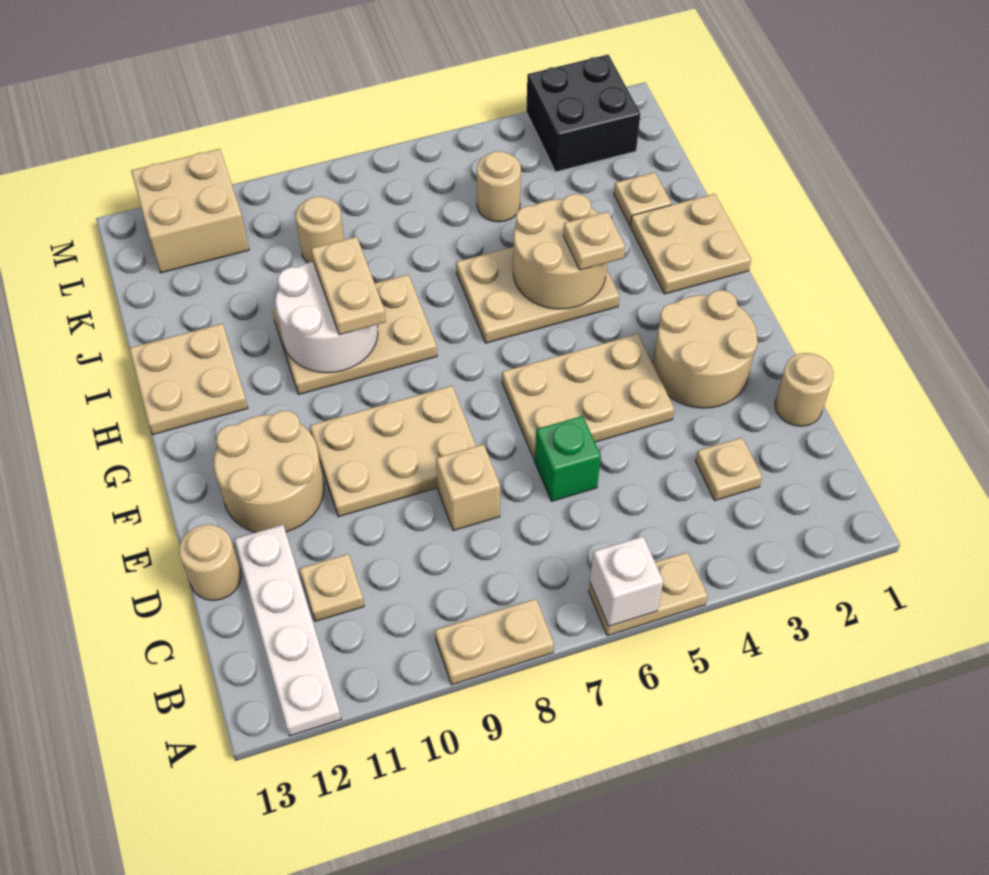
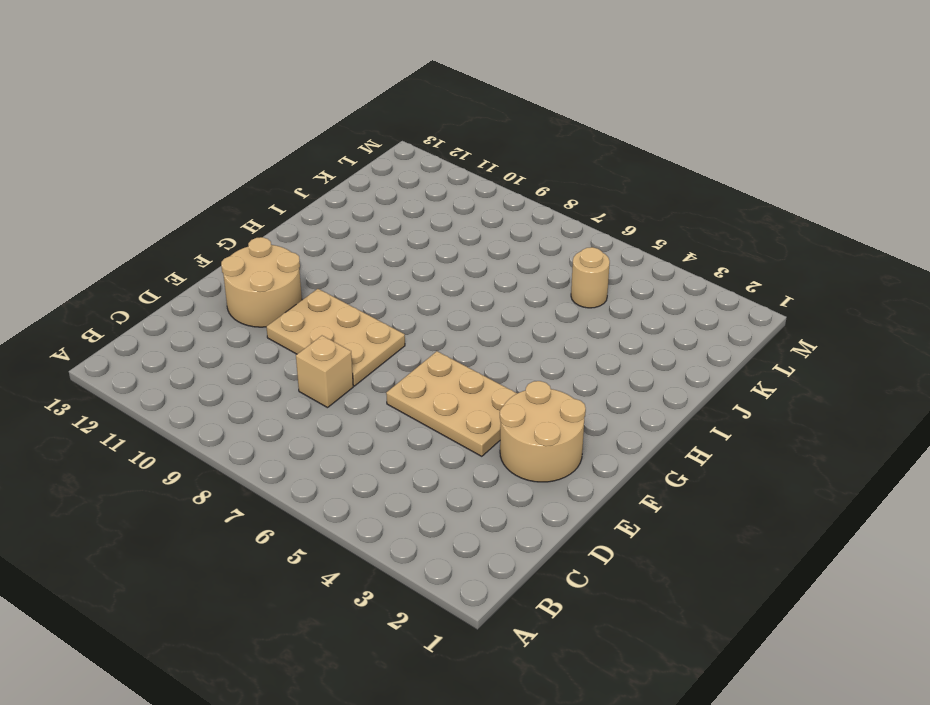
none -> tan plate A5:A6 level 1
none -> tan plate A8:A9 level 1
none -> white plate A12:D12 level 1

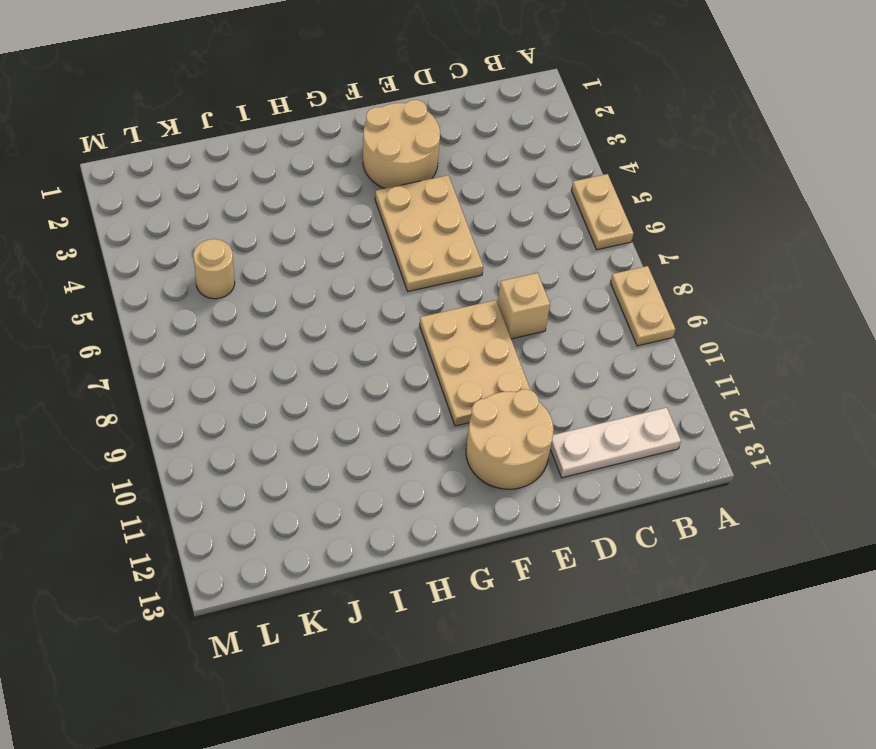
white plate B12:D12 level 1 -> white plate A12:D12 level 1
none -> tan plate C3 level 1
none -> tan plate C11 level 1
none -> tan round brick D1 level 1

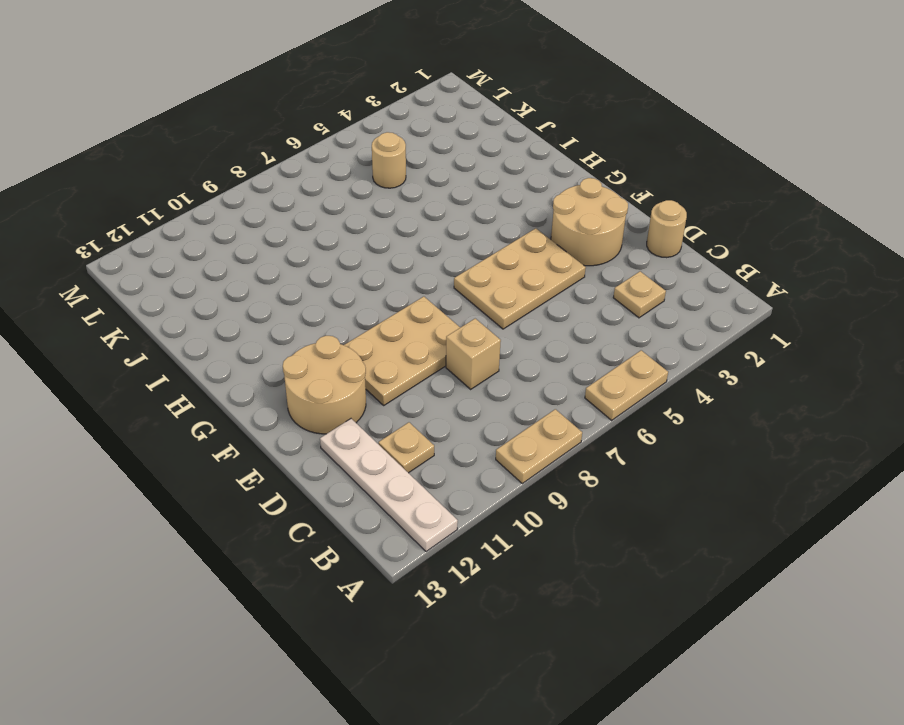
none -> green brick D6 level 1
none -> tan round brick D13 level 1
none -> tan plate H1:I2 level 1

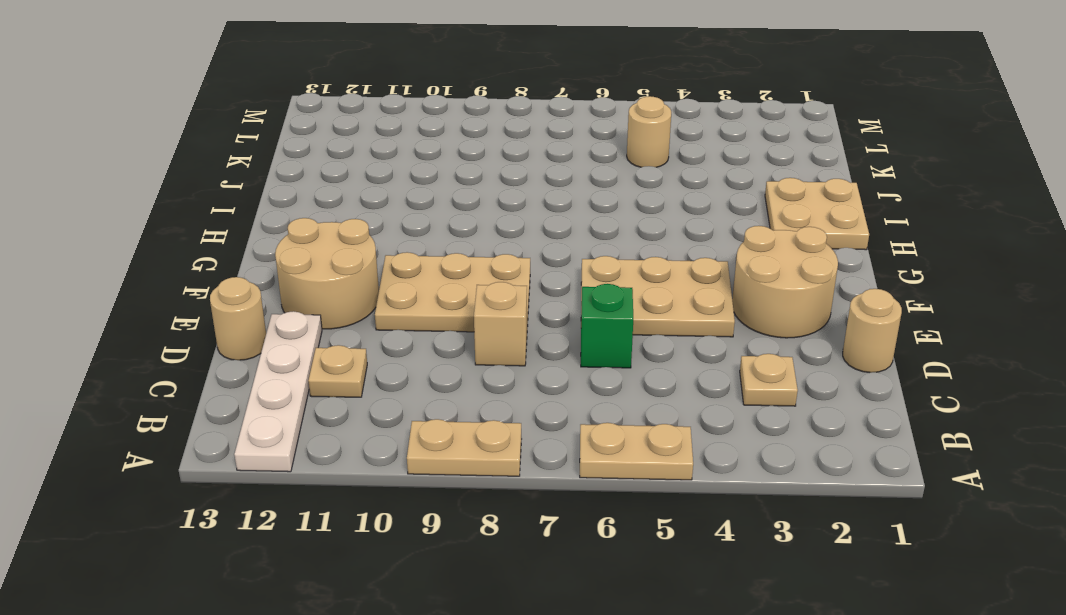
none -> tan plate H4:I6 level 1
none -> tan plate H8:I10 level 1
none -> tan plate H12:I13 level 1

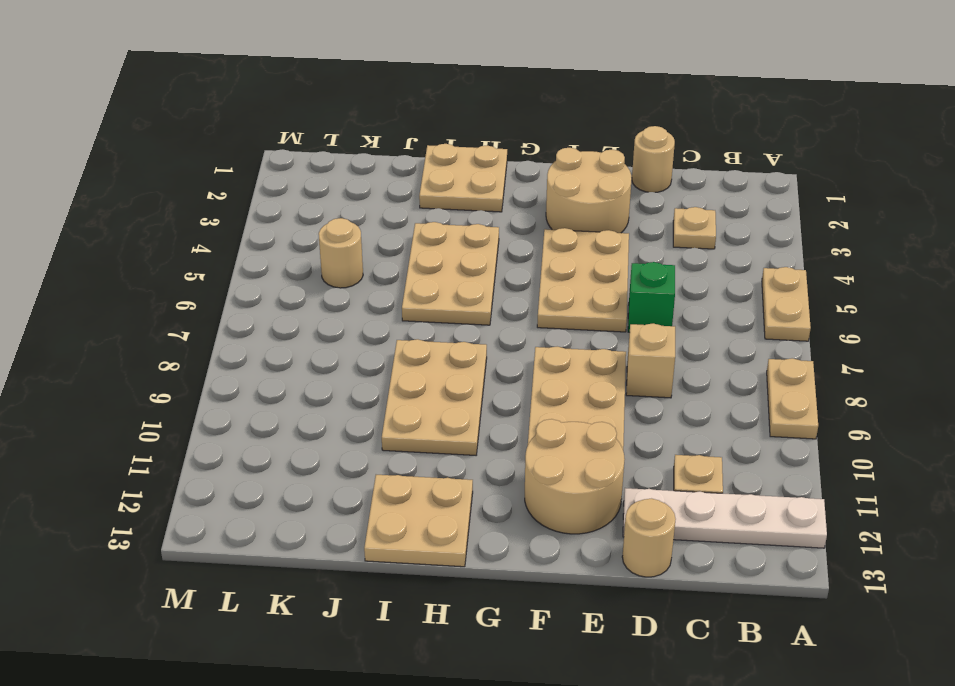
none -> tan plate J2 level 1
none -> tan round brick K9 level 1
none -> black brick L2:M3 level 1

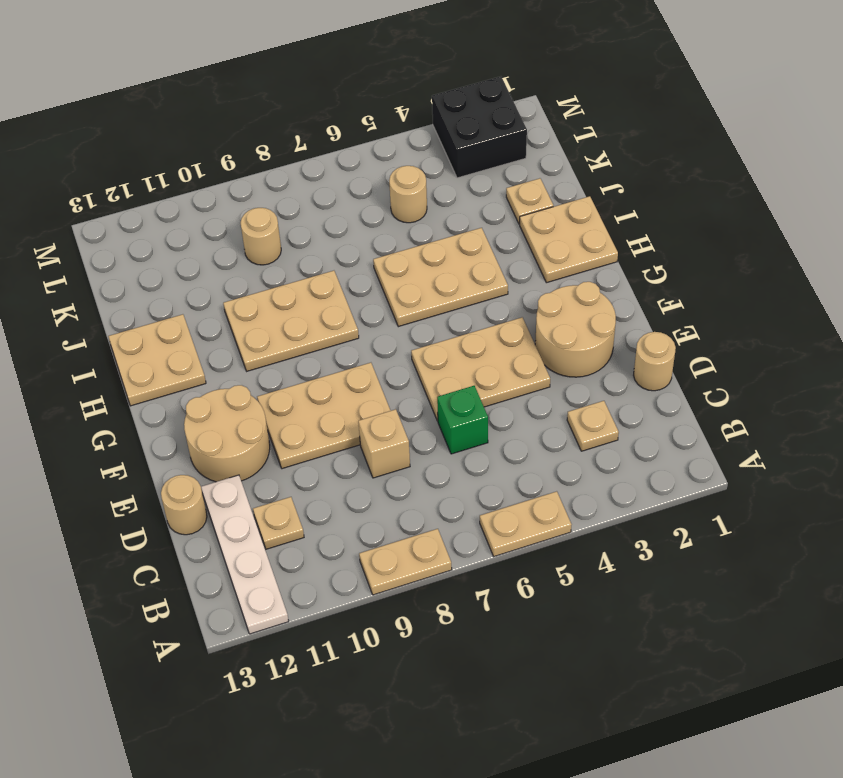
none -> tan brick L11:M12 level 1
none -> white brick A6 level 2
none -> tan round brick H4:I5 level 2

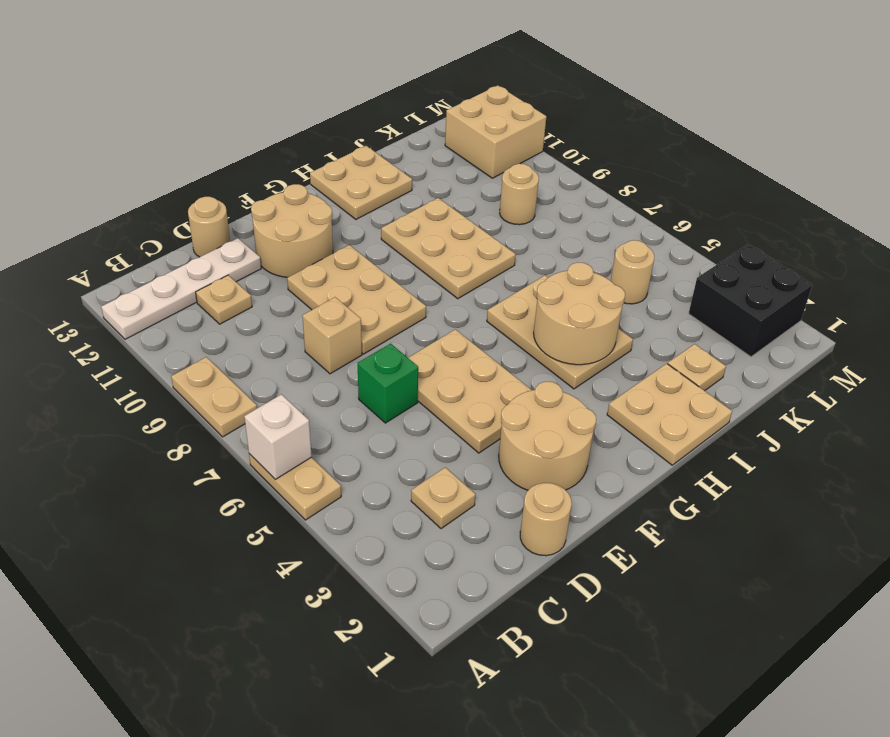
none -> white round brick H9:I10 level 2
none -> tan plate H4 level 3
none -> tan plate H9:I9 level 3

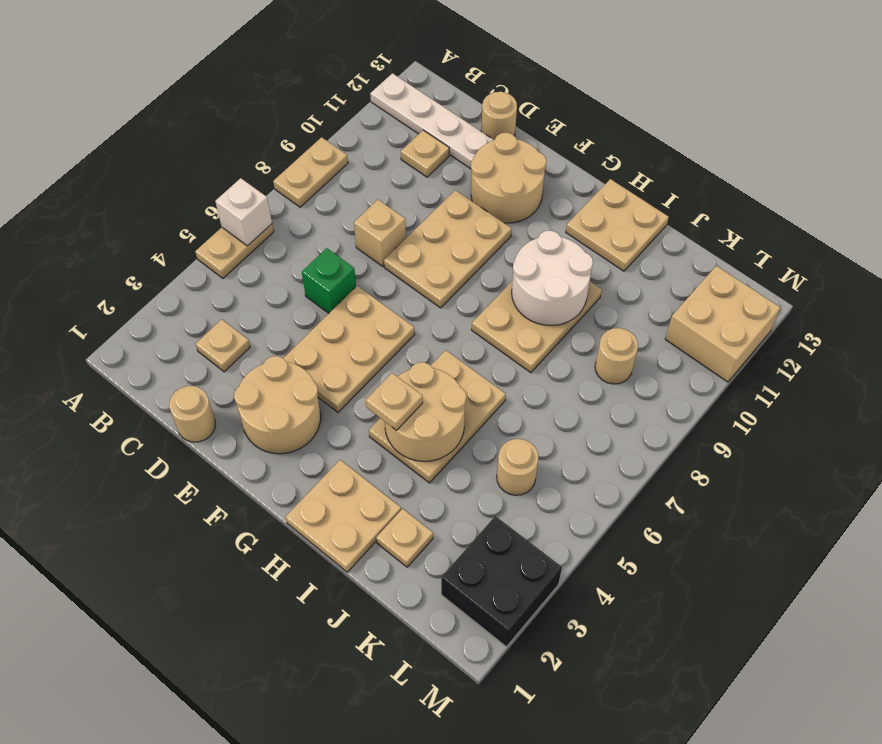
none -> tan plate H9:I9 level 3

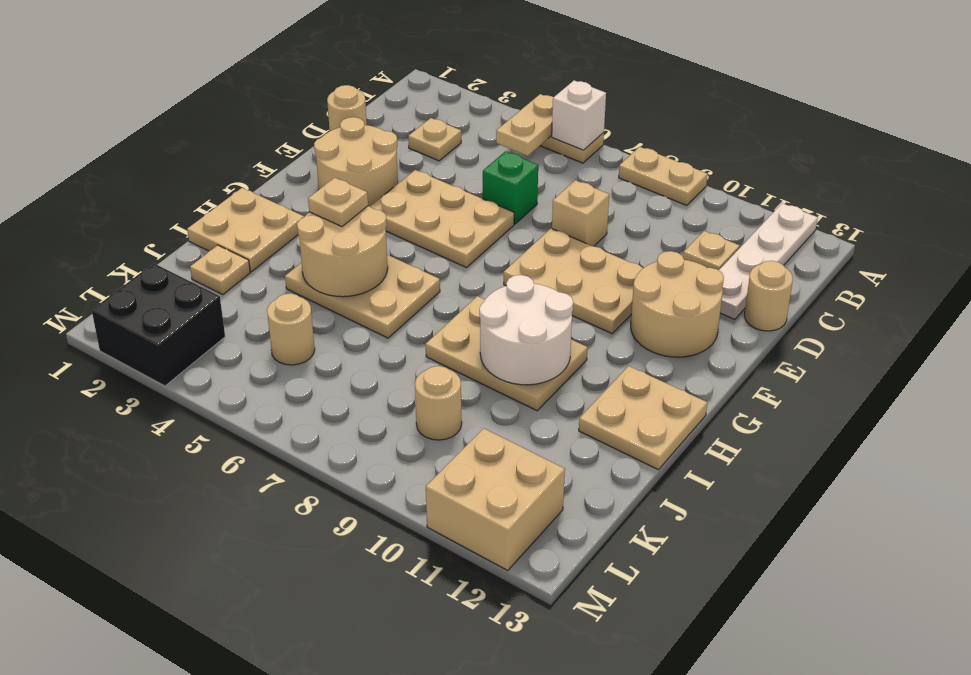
tan plate A5:B5 level 2 -> tan plate H9:I9 level 3

